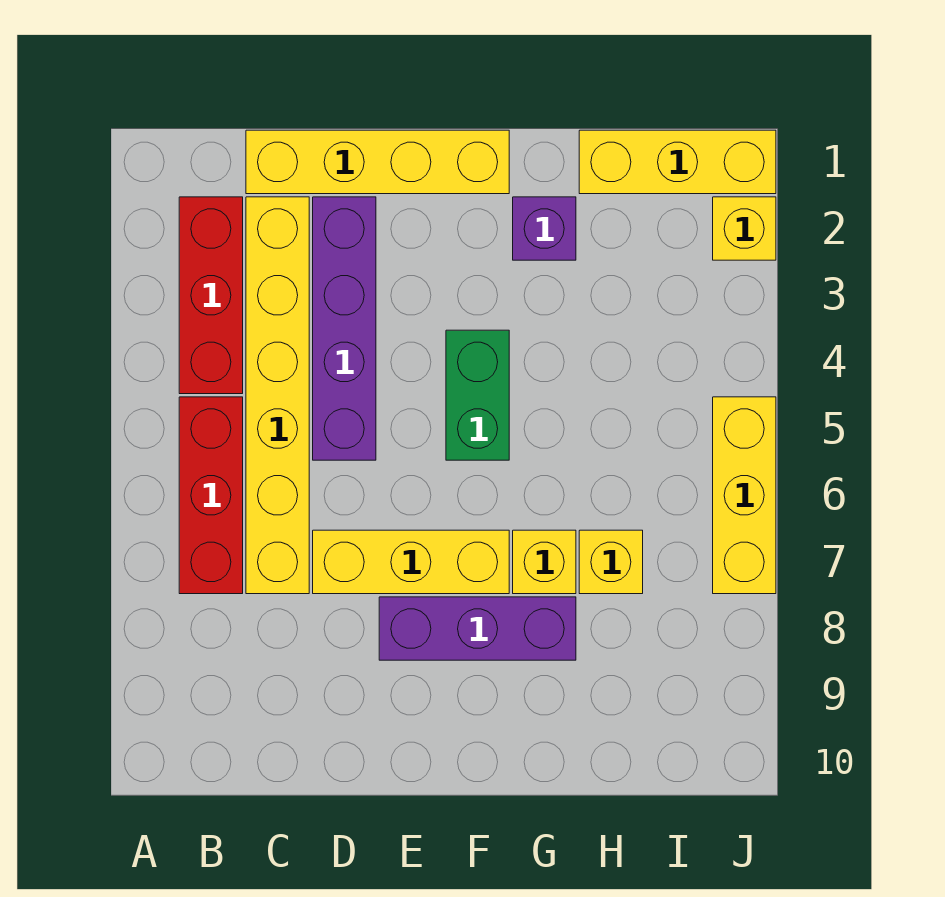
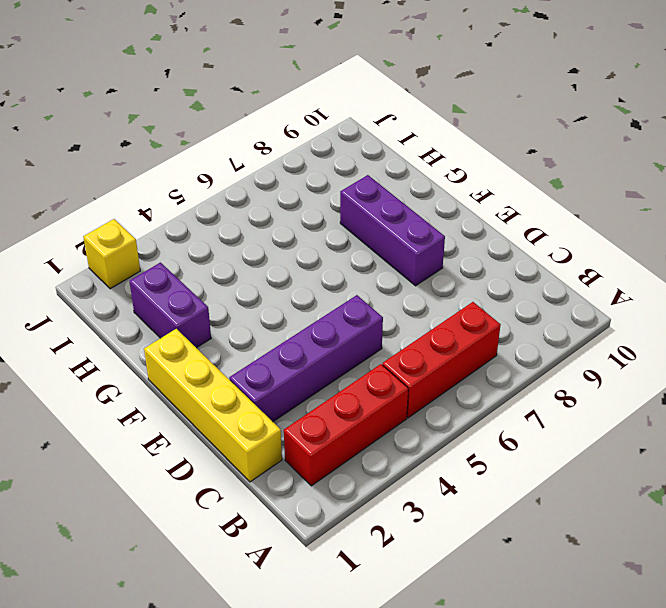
purple brick G2:H2 level 1 -> purple brick G2 level 1
none -> yellow brick C2:C7 level 1
none -> yellow brick D7:F7 level 1
none -> green brick F4:F5 level 1

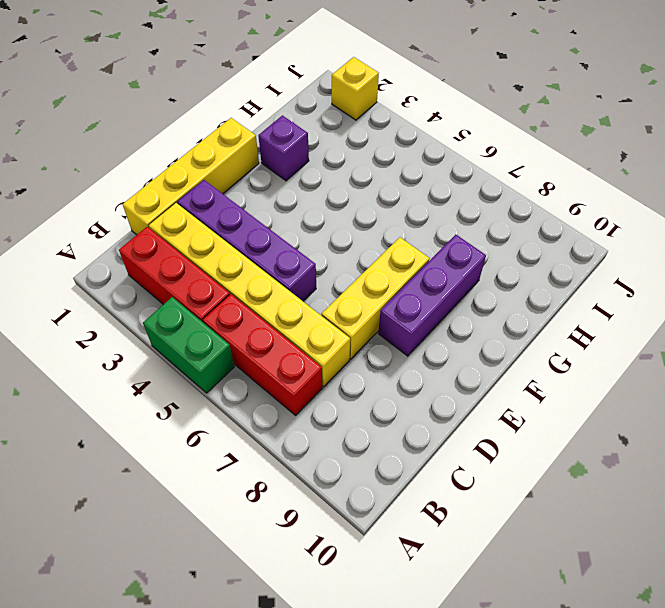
green brick A4:A5 level 1 -> green brick F4:F5 level 1
none -> yellow brick G7 level 1
none -> yellow brick H1:J1 level 1
none -> yellow brick H7 level 1

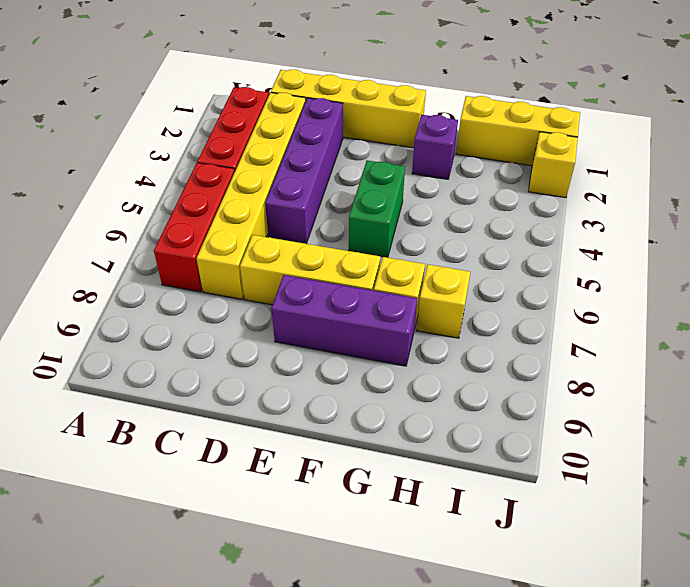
none -> yellow brick J5:J7 level 1

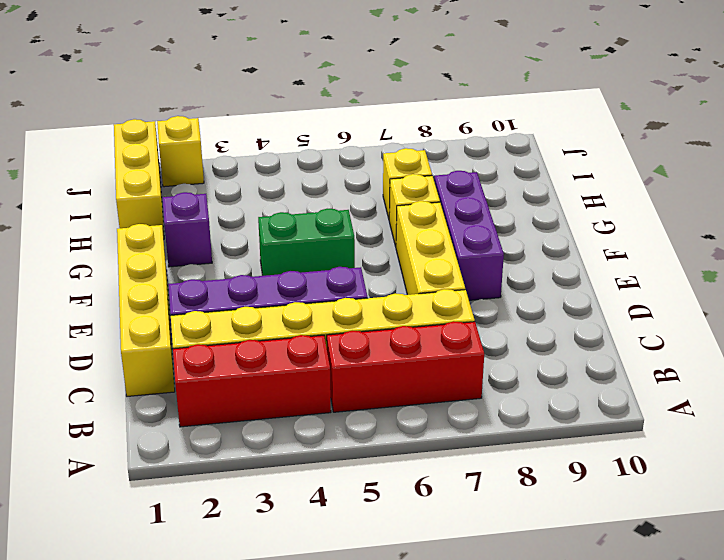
none -> yellow brick J5:J7 level 1

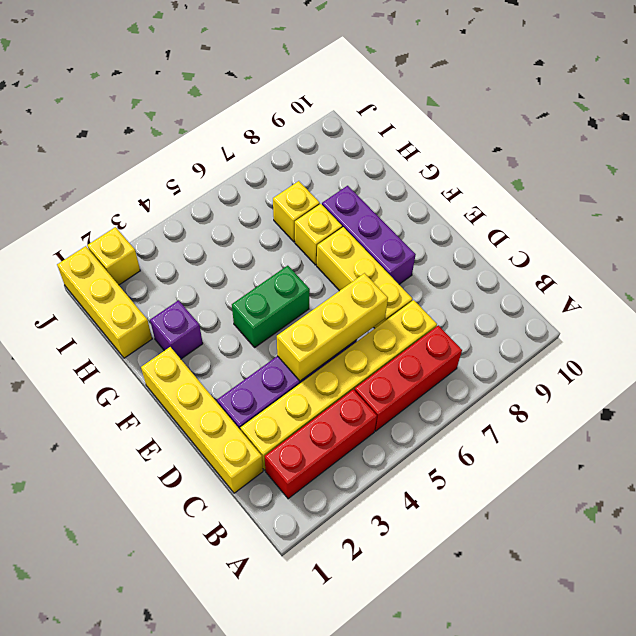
yellow brick D4:D6 level 2 -> yellow brick J5:J7 level 1

